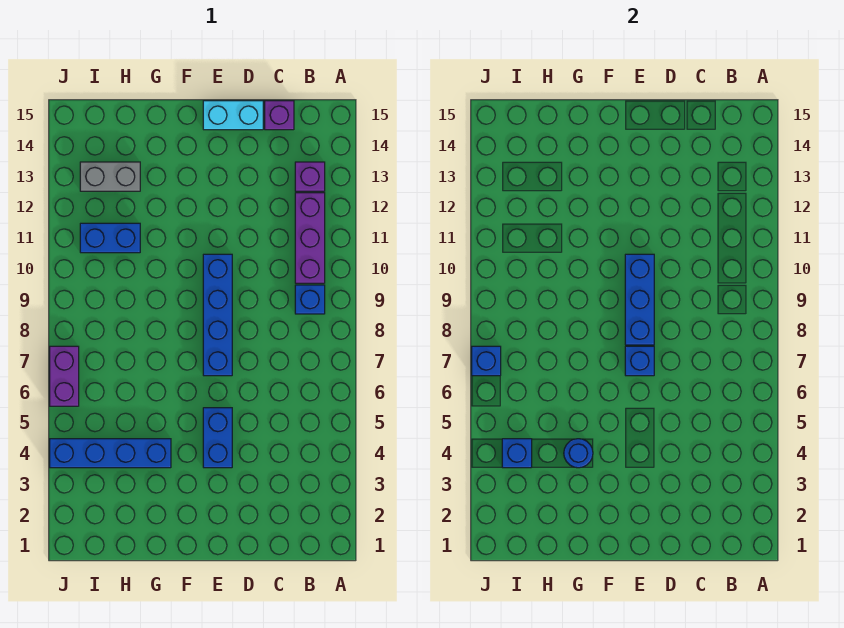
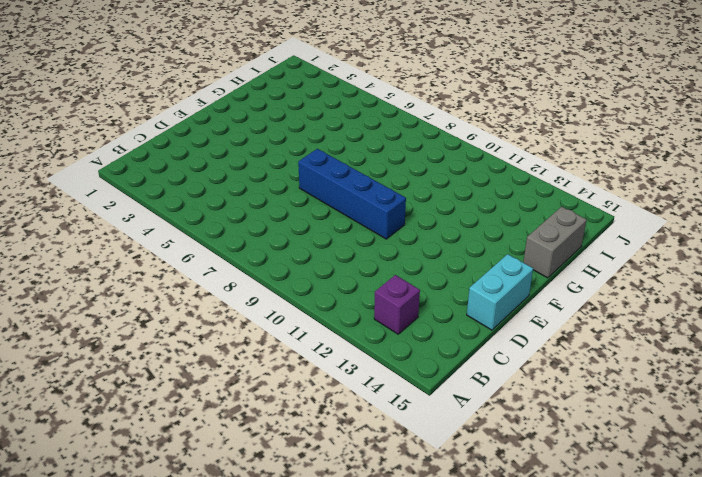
grey brick G15:H15 level 1 -> grey brick H13:I13 level 1
none -> blue brick B9 level 1
none -> purple brick B10:B12 level 1
none -> purple brick C15 level 1

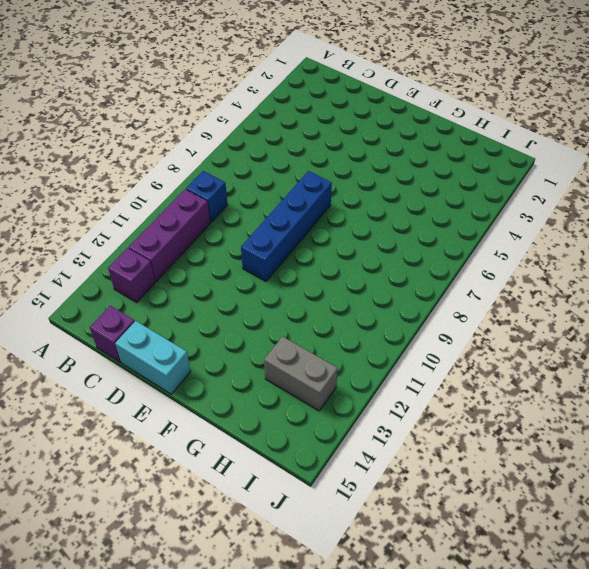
none -> blue brick E4:E5 level 1
none -> blue brick G4:J4 level 1
none -> blue brick H11:I11 level 1

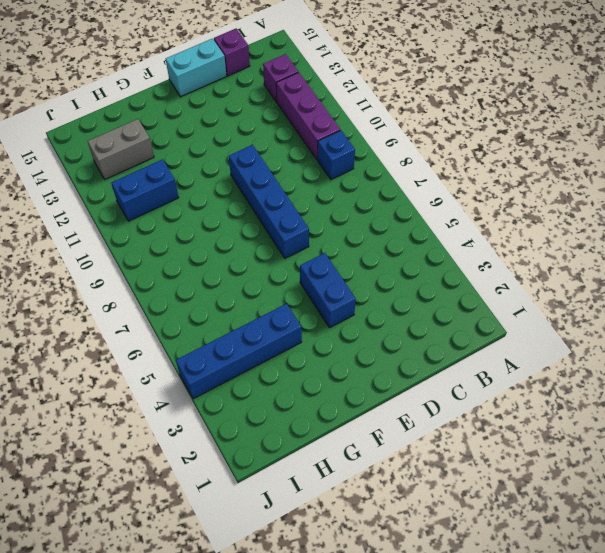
none -> purple brick J6:J7 level 1
none -> blue brick E7 level 2
none -> blue brick E8:E10 level 2

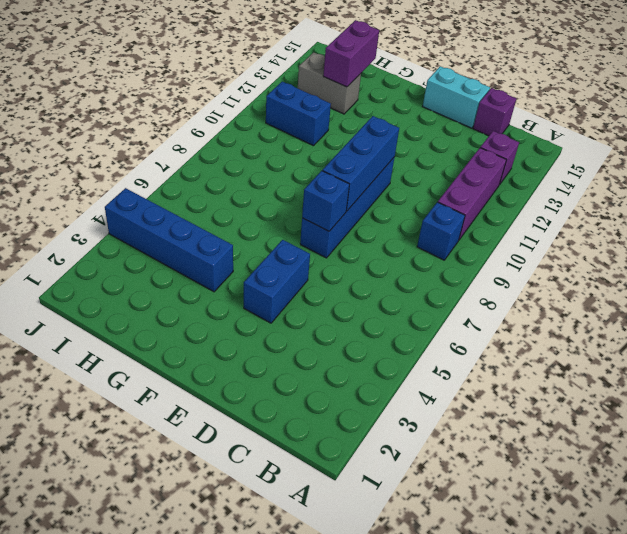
purple brick H13:H14 level 2 -> purple brick J6:J7 level 1
none -> blue round brick G4 level 2
none -> blue brick I4 level 2
none -> blue brick J7 level 2

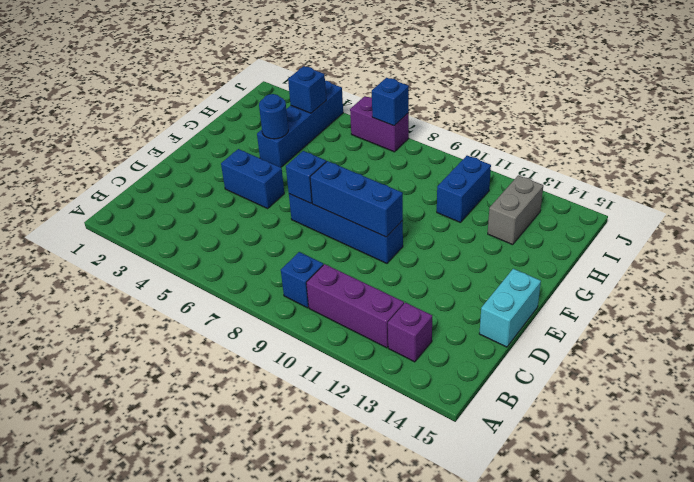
none -> purple brick C15 level 1

